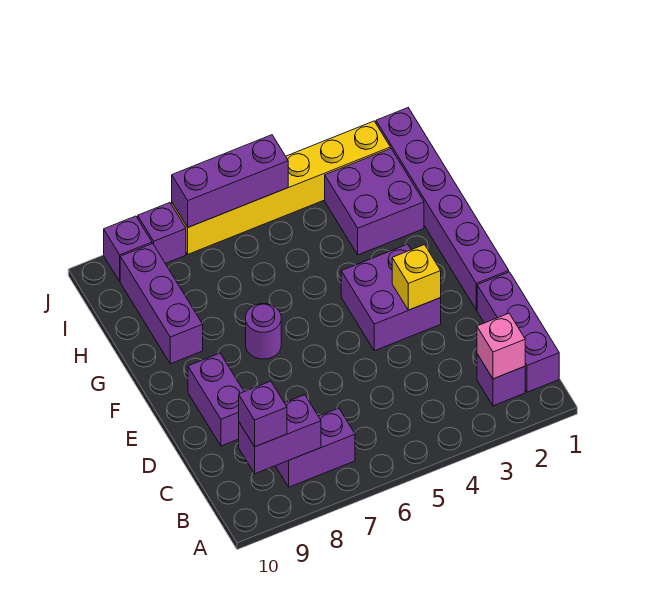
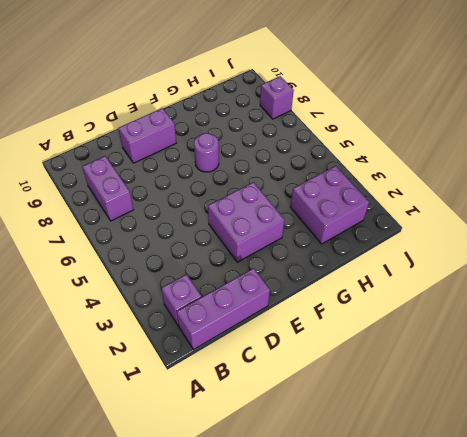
none -> purple brick E1:J1 level 1
none -> purple brick G9:I9 level 1
none -> yellow brick J2:J7 level 1

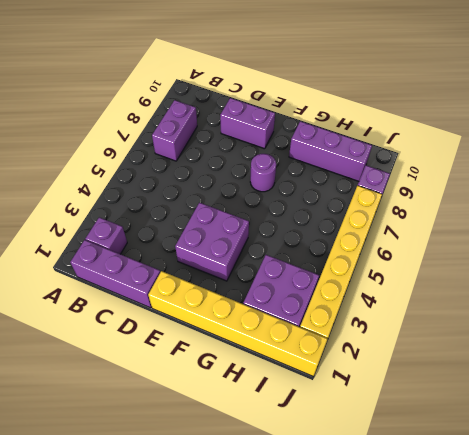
yellow brick E1:J1 level 1 -> purple brick E1:J1 level 1
none -> purple brick J9 level 1
none -> pink brick B2 level 2
none -> purple brick B8:B9 level 2

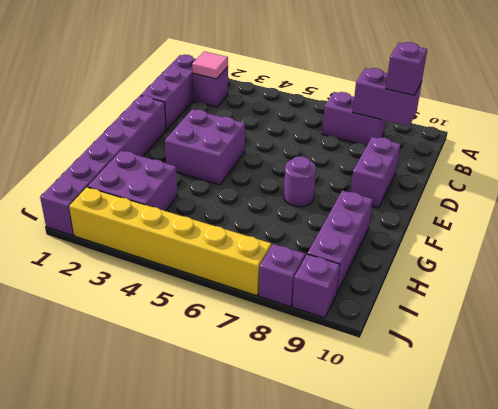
pink tile B2 level 2 -> pink brick B2 level 2
none -> yellow brick E3 level 2
none -> purple brick J5:J7 level 2

